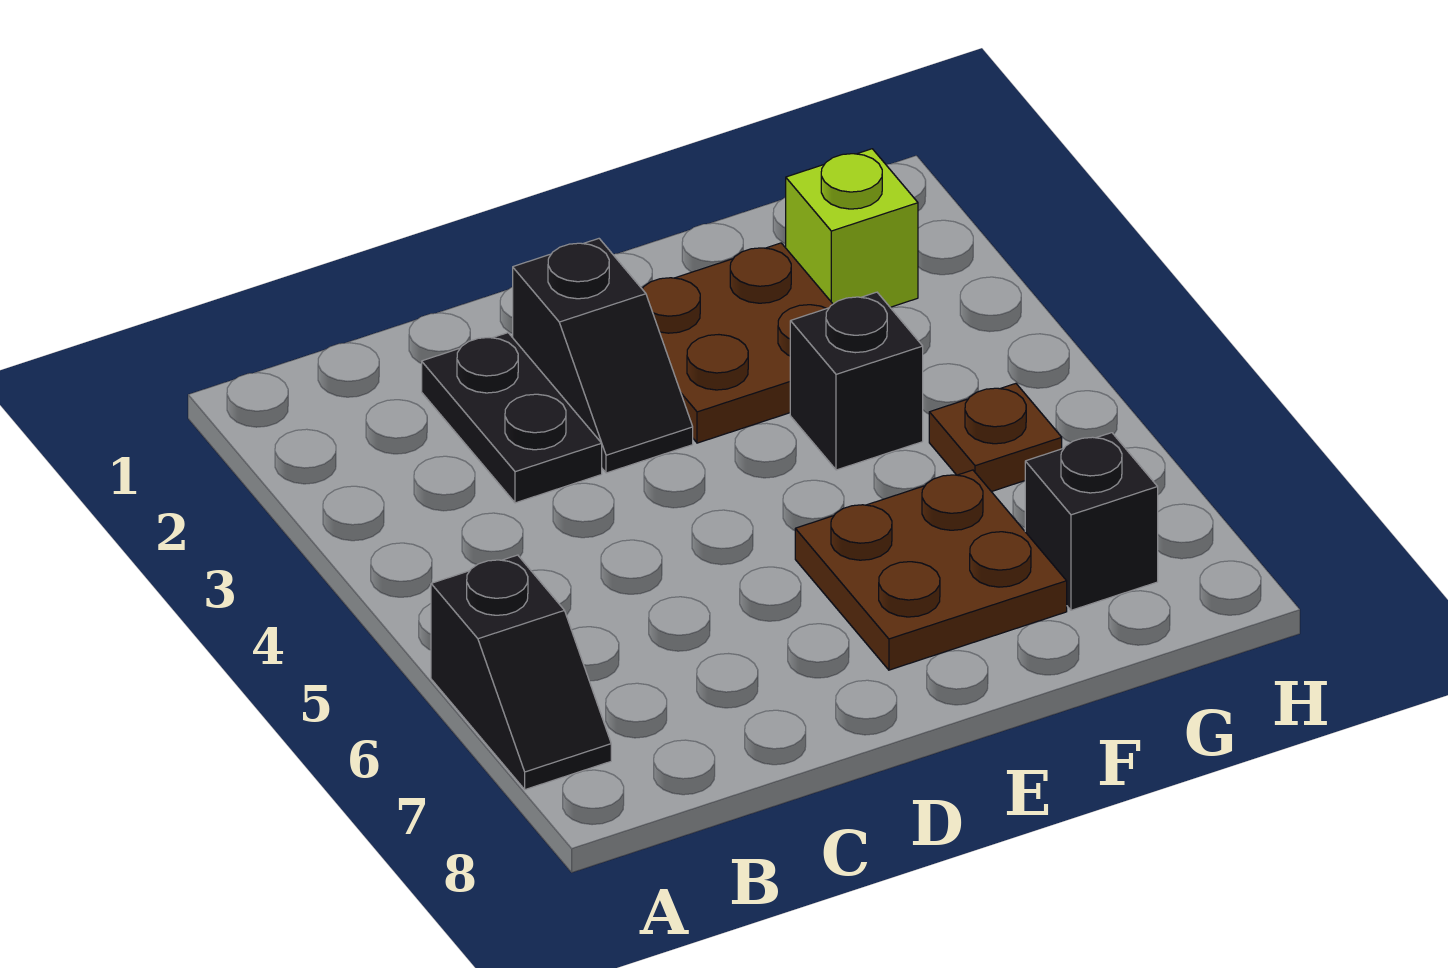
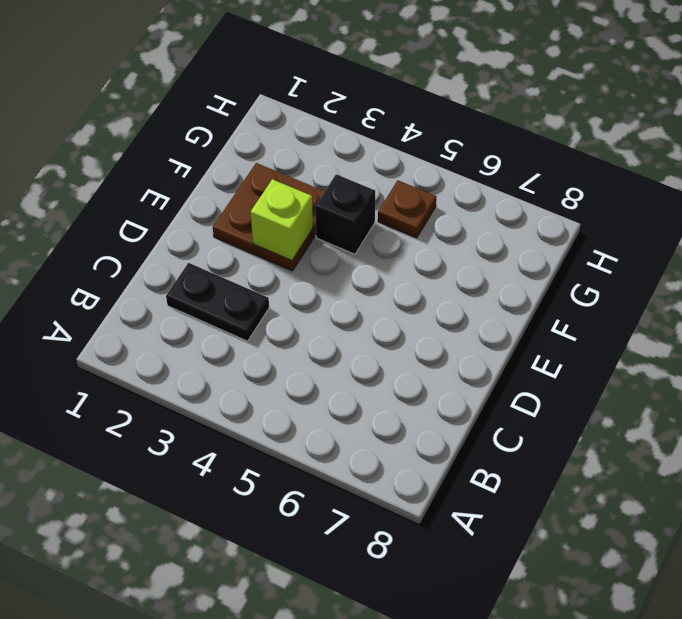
lime brick E3 level 2 -> lime brick G2 level 1
none -> black slope A6:A7 level 1 top 6
none -> black slope D2:D3 level 1 top 2

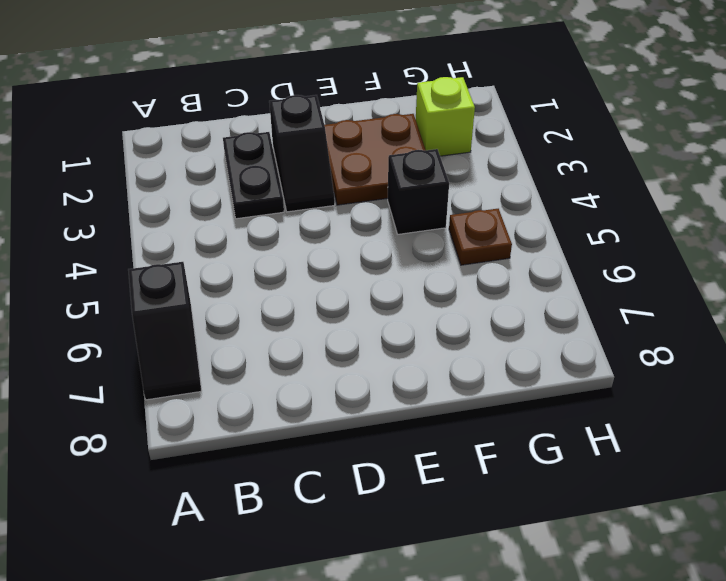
none -> brown plate E6:F7 level 1
none -> black brick G7 level 1

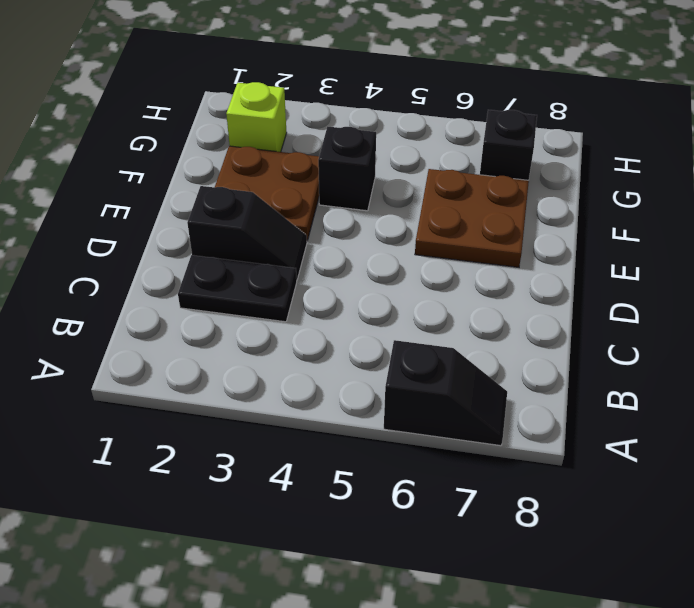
none -> brown plate G5 level 1

